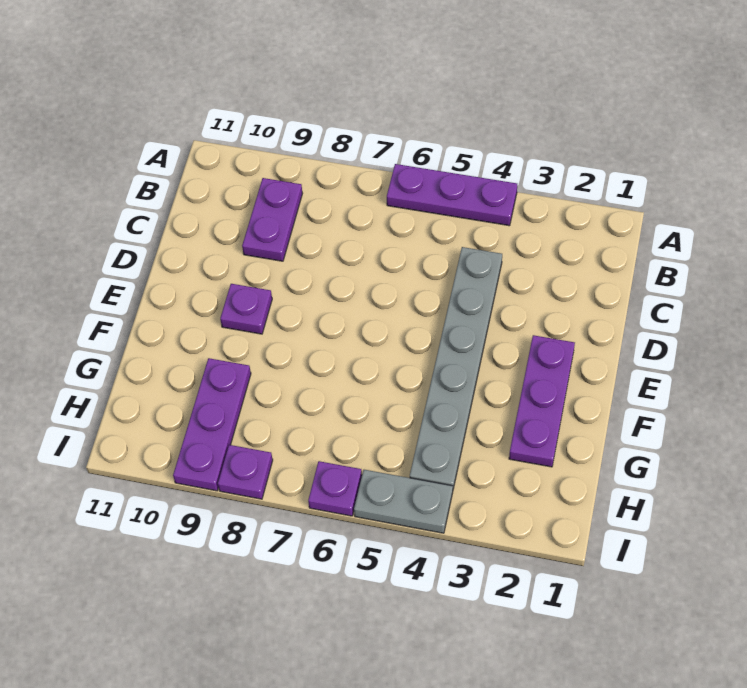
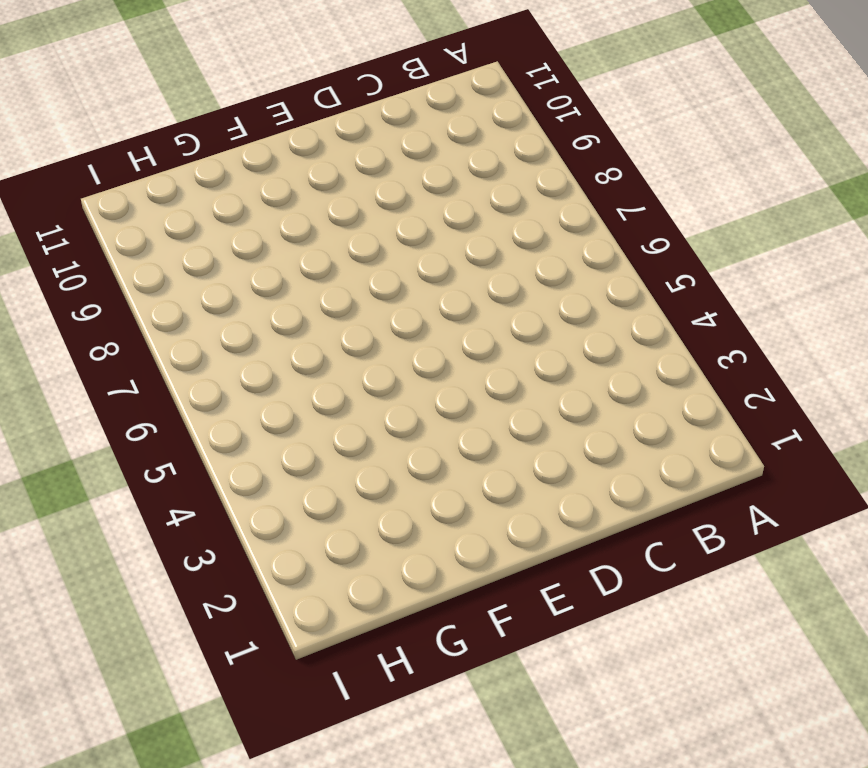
none -> purple plate A4:A6 level 1
none -> purple plate B9:C9 level 1

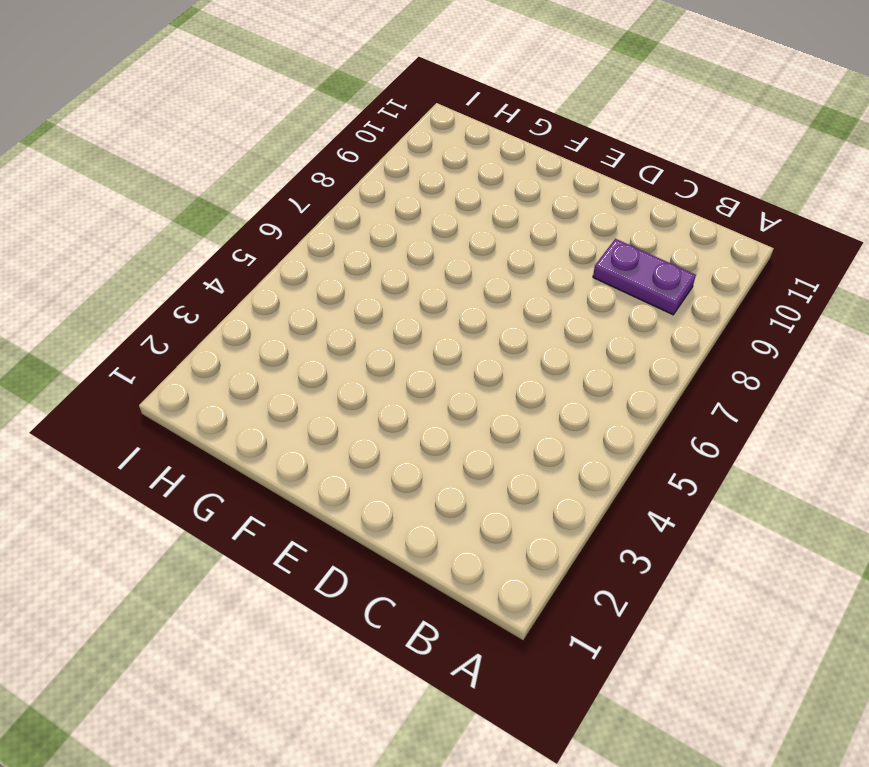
none -> purple plate A4:A6 level 1
none -> grey plate C4:H4 level 1

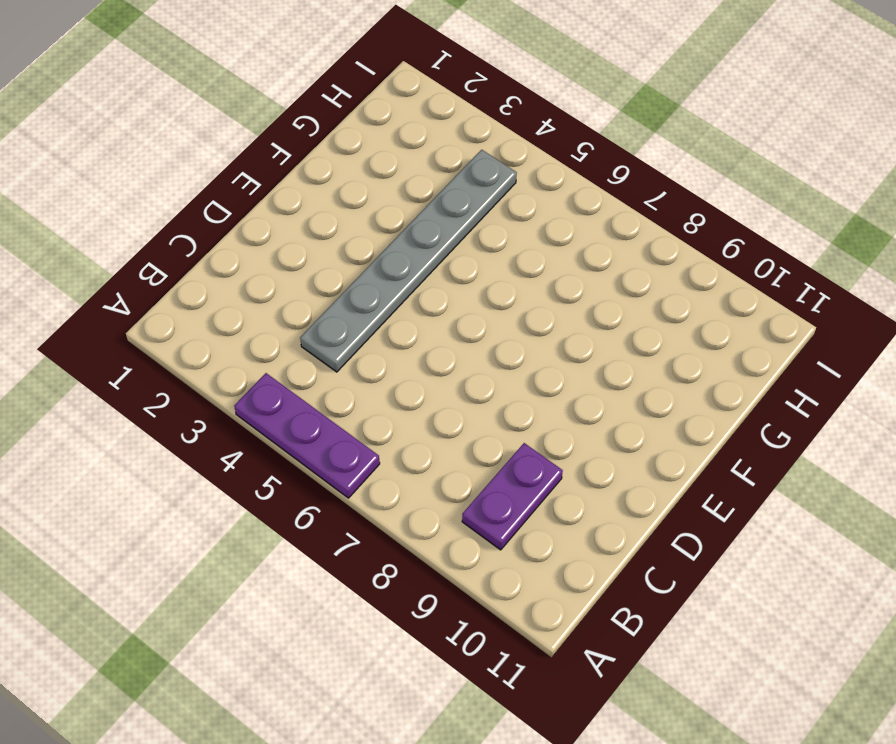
none -> purple plate E2:G2 level 1
none -> purple plate E9 level 1

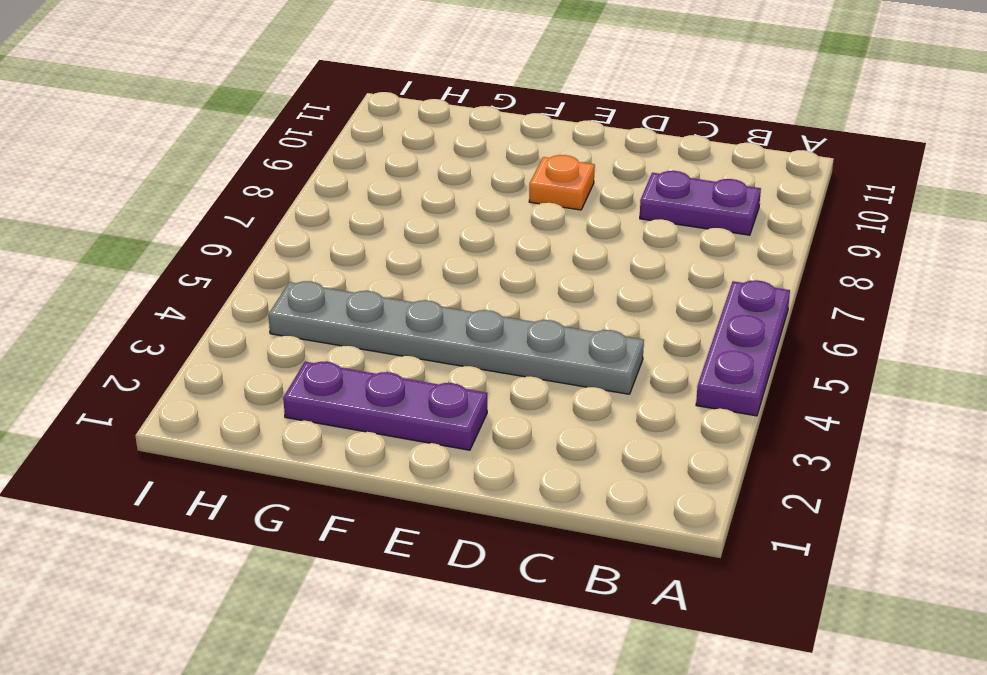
orange plate E9 level 1 -> purple plate E9 level 1
none -> purple plate G9:I9 level 1
none -> grey plate I4:I5 level 1

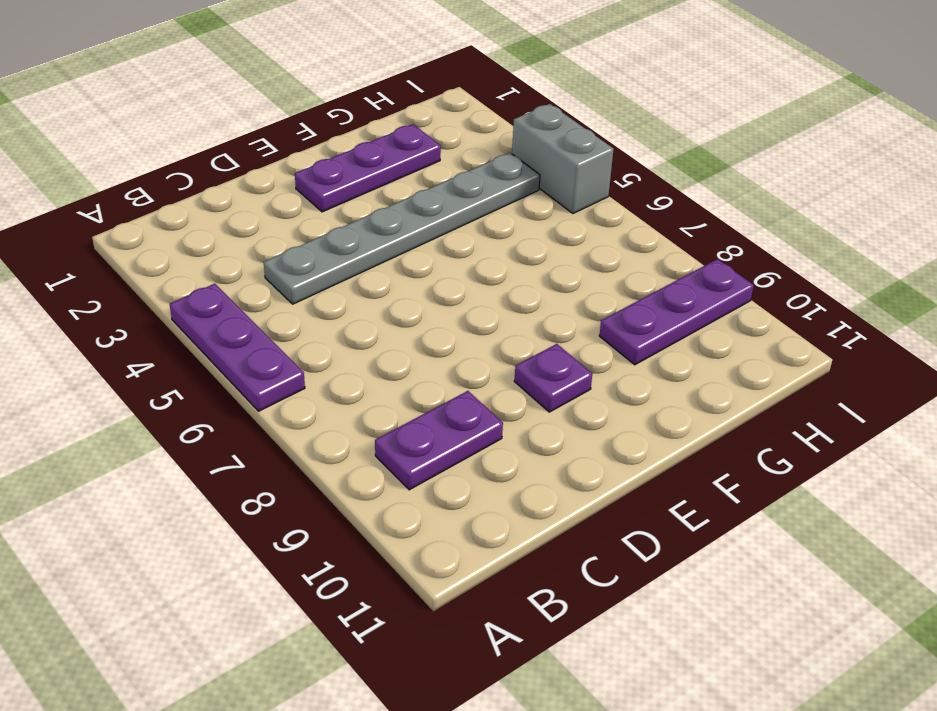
grey brick I4:I5 level 1 -> grey plate I4:I5 level 1
none -> purple plate I6 level 1
none -> purple plate I8 level 1

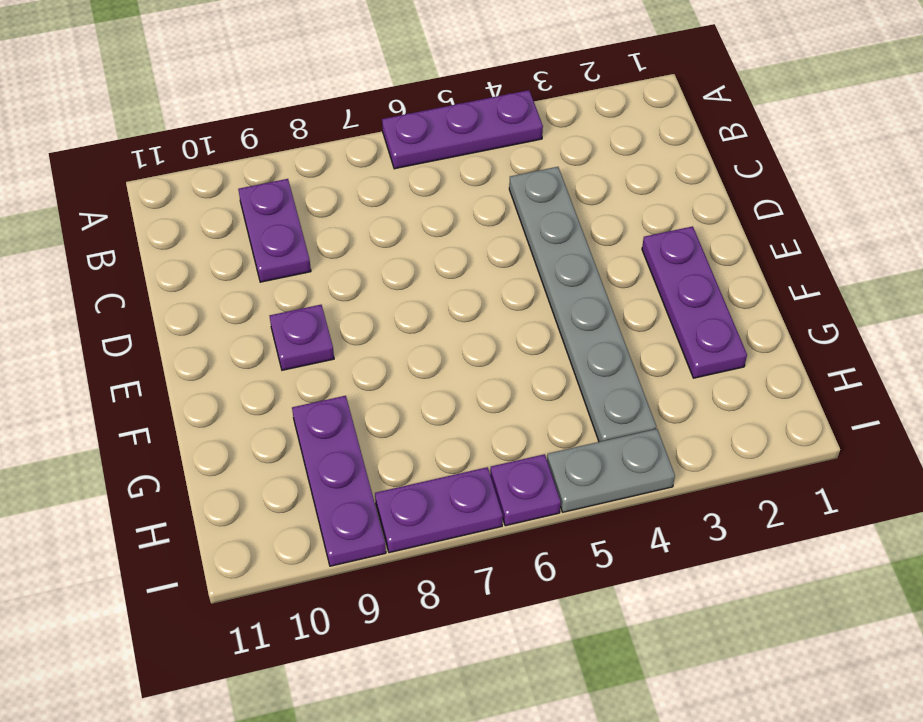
purple plate I7:I8 level 1 -> purple plate I8 level 1

